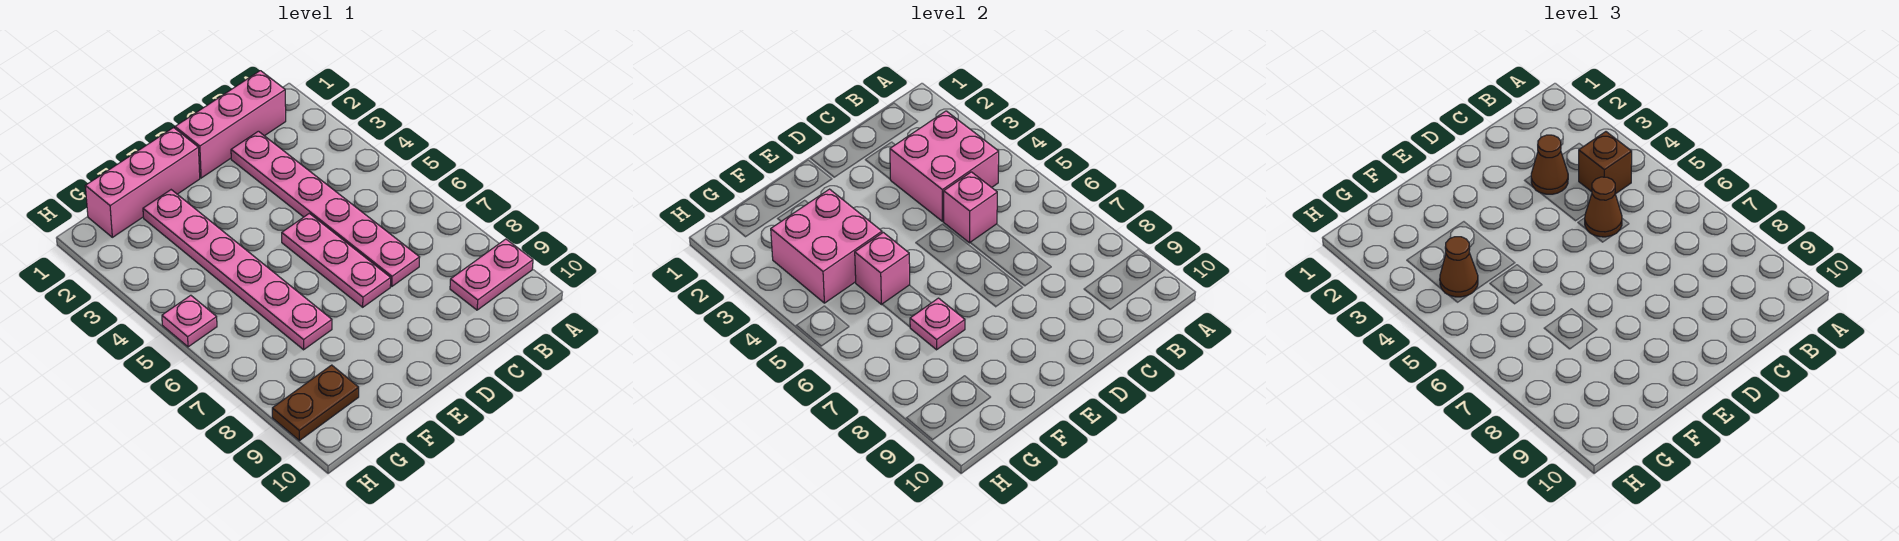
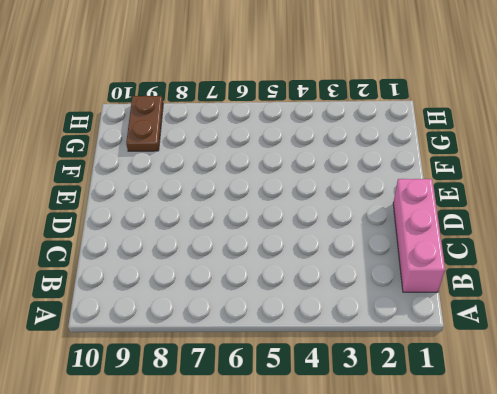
none -> pink plate A9:B9 level 1
none -> pink plate C2:C7 level 1
none -> pink plate D5:D7 level 1

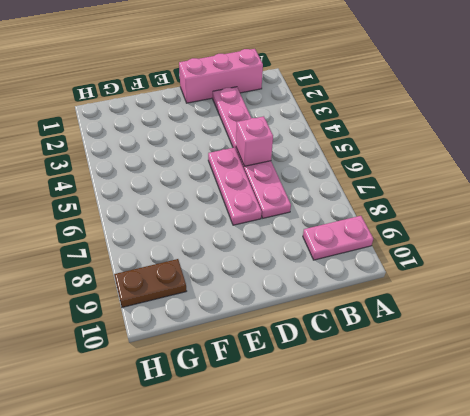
none -> pink brick E1:G1 level 1
none -> pink plate F2:F7 level 1
none -> pink plate H5 level 1

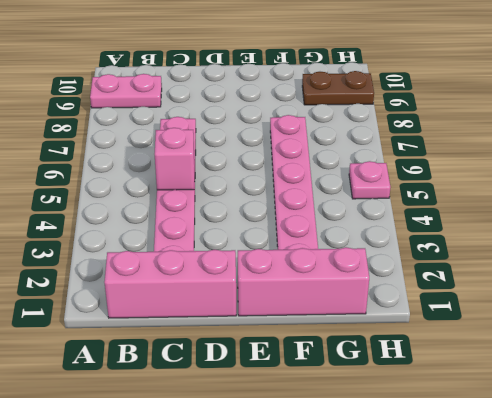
none -> pink plate D5:D7 level 1
none -> pink brick B3:C4 level 2
none -> pink brick F3:G4 level 2

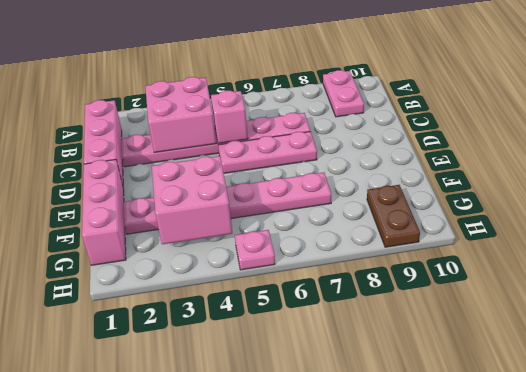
none -> pink brick F5 level 2
none -> pink plate F7 level 2
none -> brown brick B4 level 3

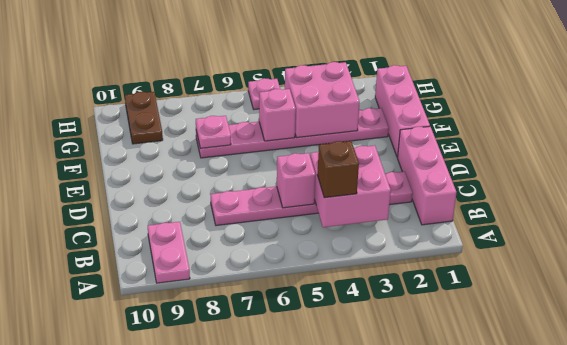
none -> pink plate D5:D7 level 1
none -> brown cone C3 level 3
none -> brown cone C5 level 3

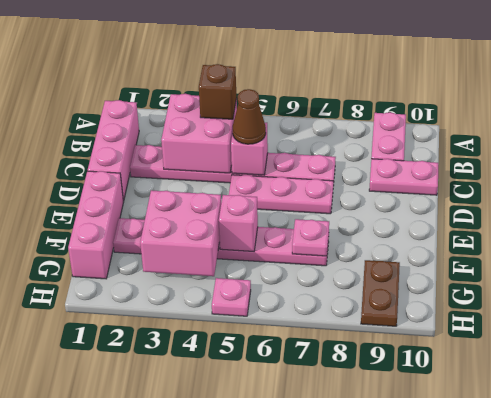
pink plate C9:C10 level 1 -> none
none -> brown cone C3 level 3
none -> brown cone G4 level 3

